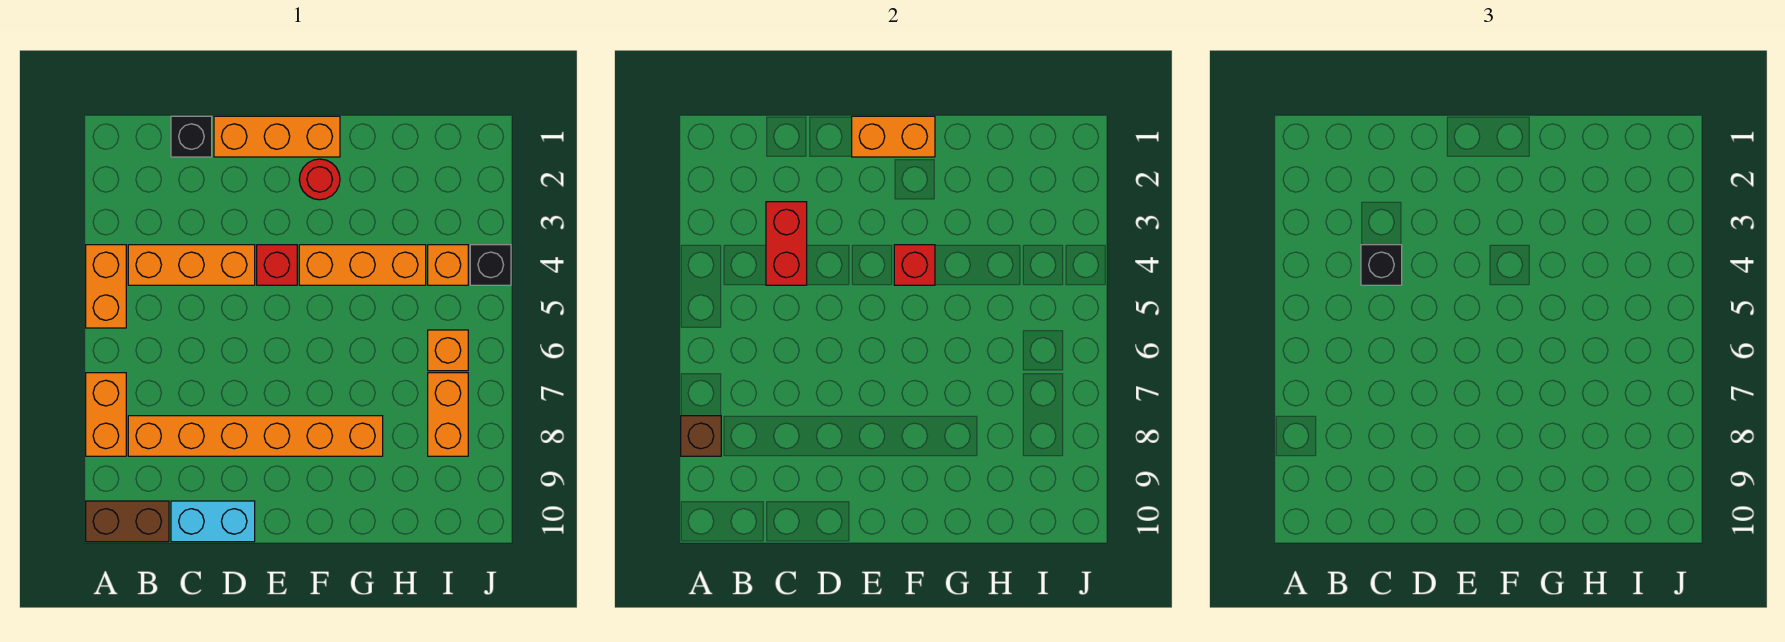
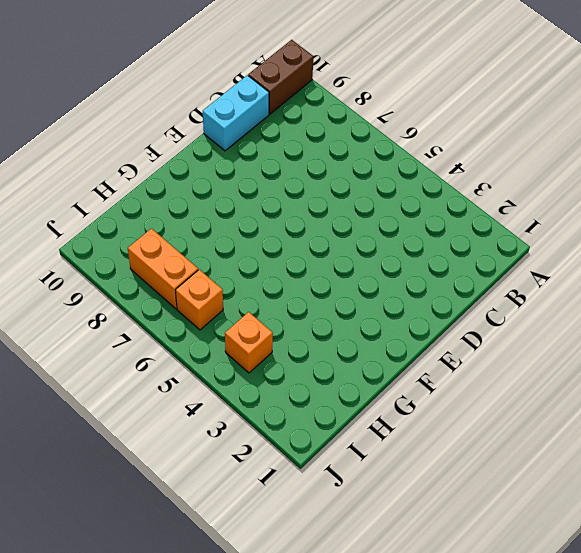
none -> orange brick A4:A5 level 1
none -> orange brick A7:A8 level 1
none -> orange brick B4:D4 level 1

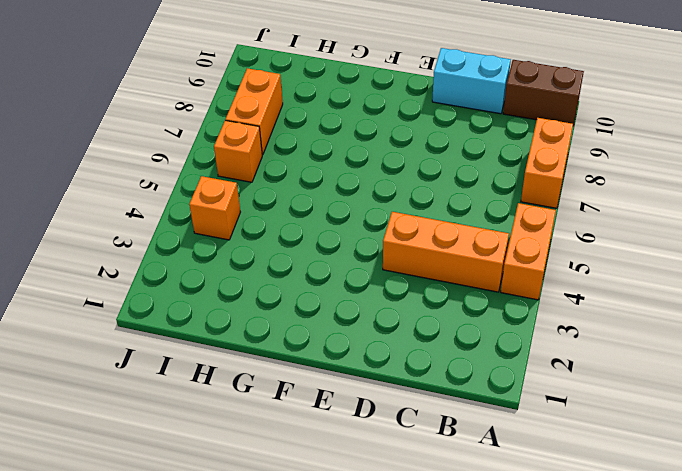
none -> orange brick B8:G8 level 1
none -> black brick C1 level 1
none -> orange brick D1:F1 level 1

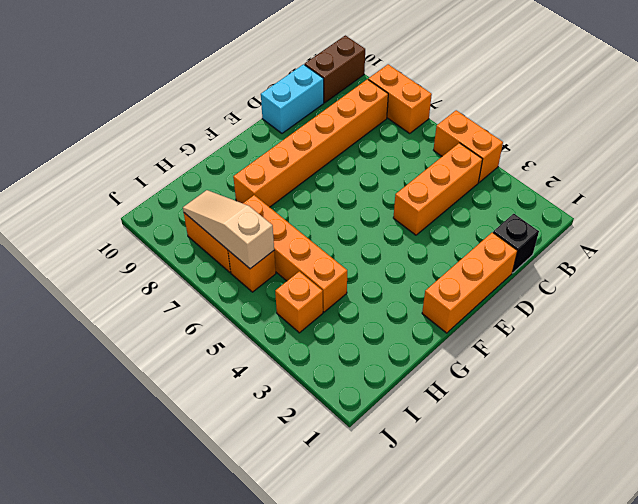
orange brick H4:H7 level 1 -> orange brick F4:H4 level 1
tan slope I6:I8 level 2 top 6 -> none
none -> red brick E4 level 1
none -> red round brick F2 level 1
none -> black brick J4 level 1

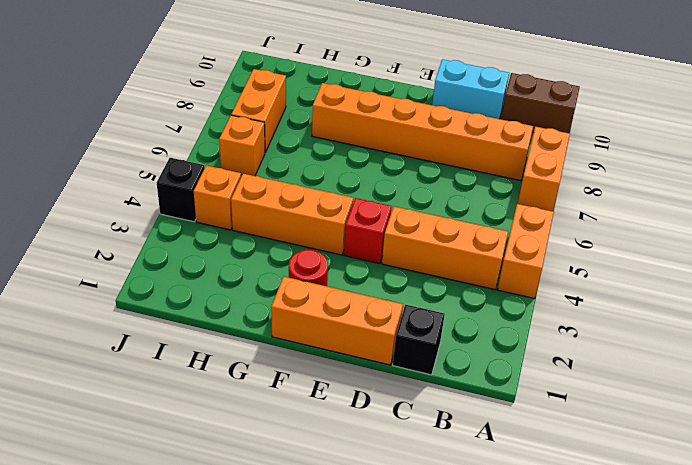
none -> brown brick A8 level 2
none -> red brick C3:C4 level 2
none -> orange brick E1:F1 level 2

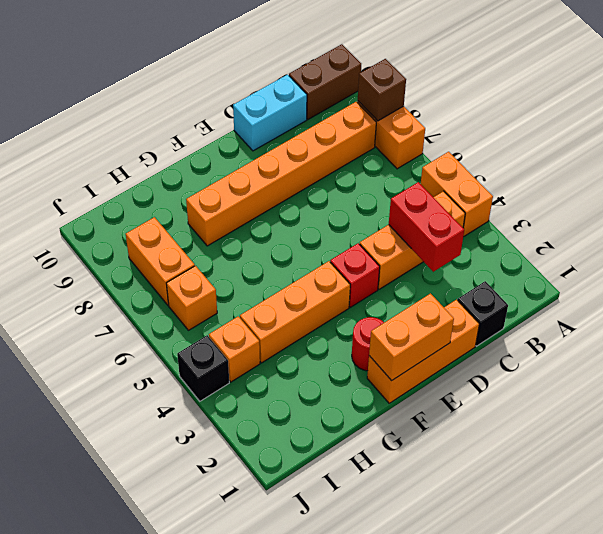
none -> red brick F4 level 2
none -> black brick C4 level 3

